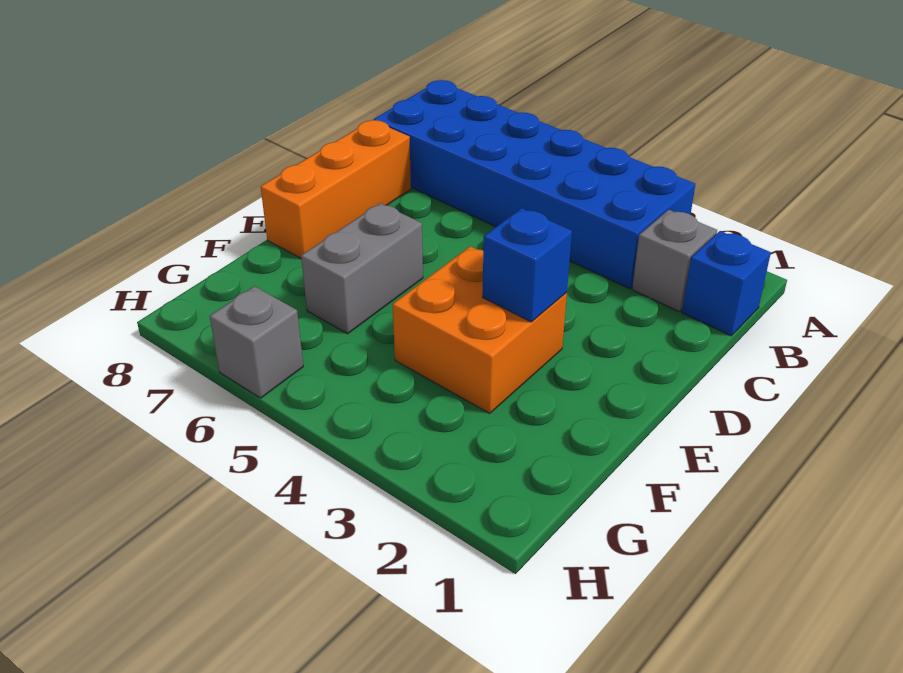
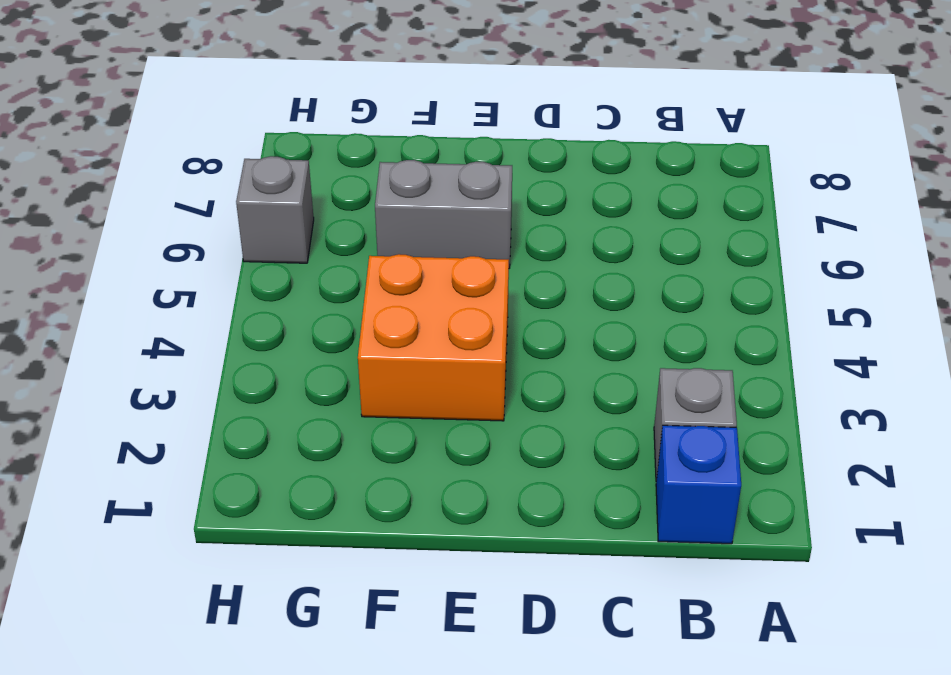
none -> blue brick A3:B8 level 1
none -> orange brick C8:E8 level 1

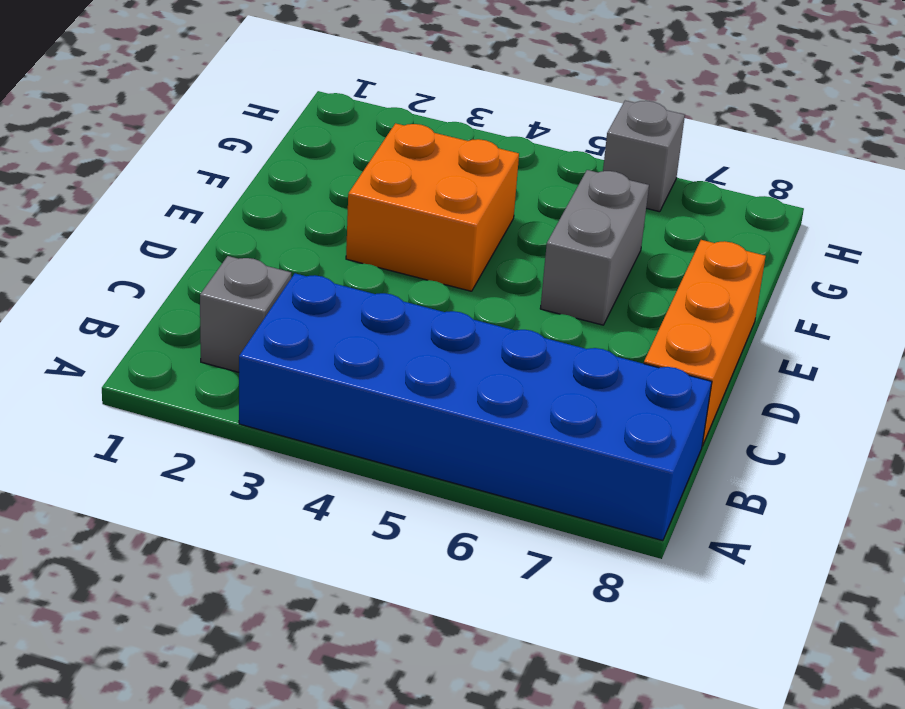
none -> blue brick B1 level 1
none -> blue brick E3 level 2

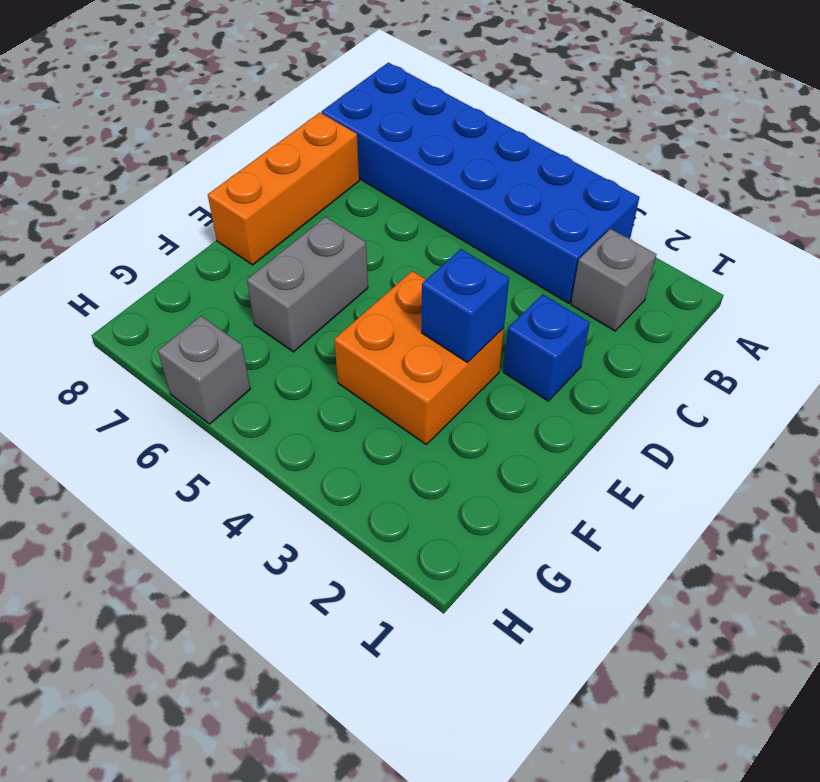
blue brick D2 level 1 -> blue brick B1 level 1

